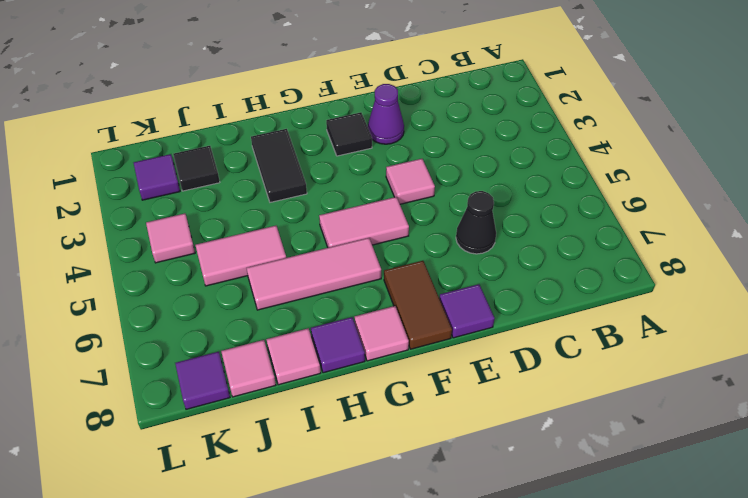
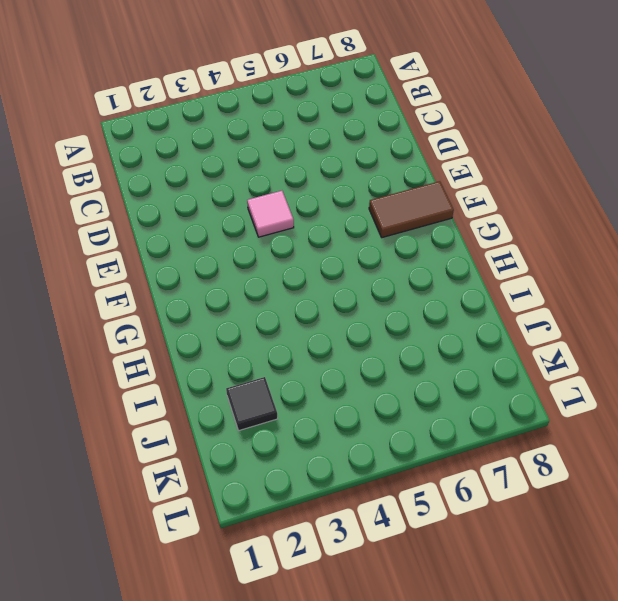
none -> black cone D6 level 1
none -> purple cone E2 level 1
none -> purple tile E8 level 1

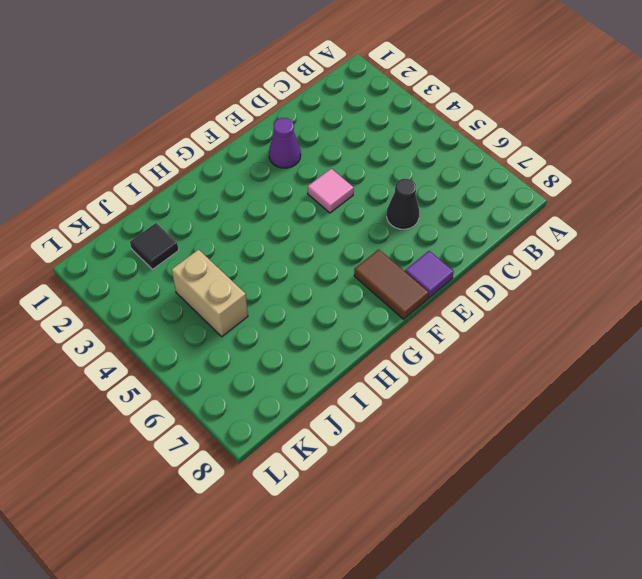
tan brick J4:J5 level 1 -> pink tile I5:J5 level 1
none -> black tile F2 level 1
none -> pink tile F5:G5 level 1
none -> pink tile G6:I6 level 1

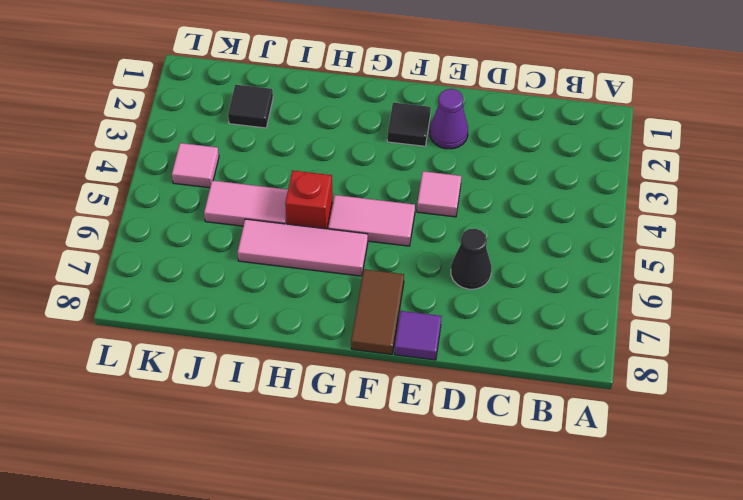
red brick H5 level 1 -> none
none -> pink tile G8 level 1
none -> black tile H2:H3 level 1
none -> purple tile H8 level 1

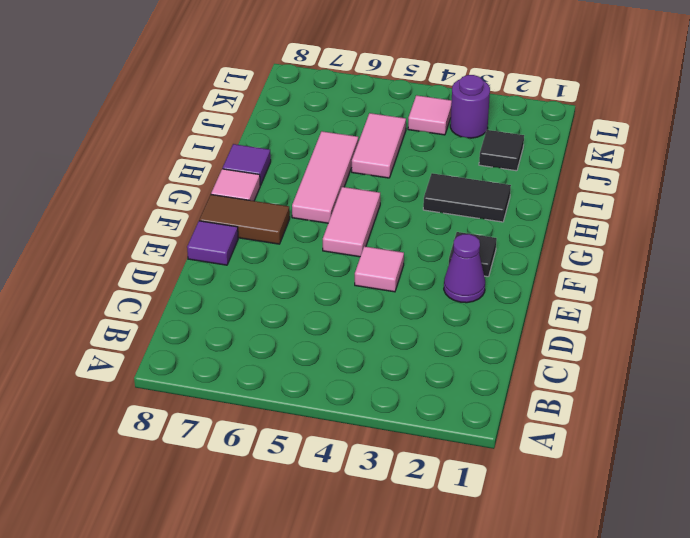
purple round brick K3 level 1 -> none
none -> black cone D6 level 1
none -> pink tile I8 level 1
none -> pink tile J8 level 1

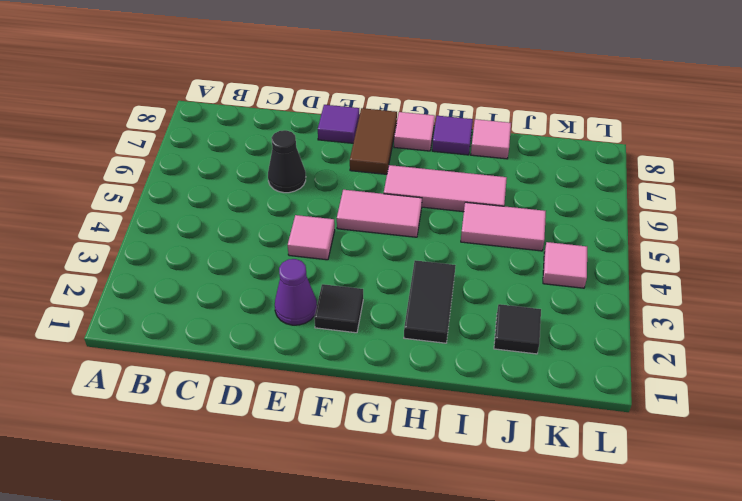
none -> pink tile J8 level 1
none -> purple tile K2 level 1
none -> purple tile K8 level 1

